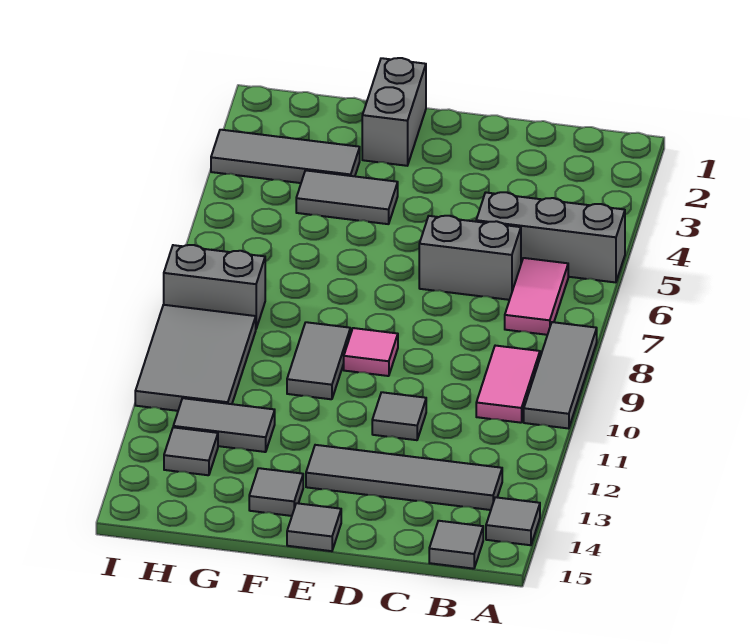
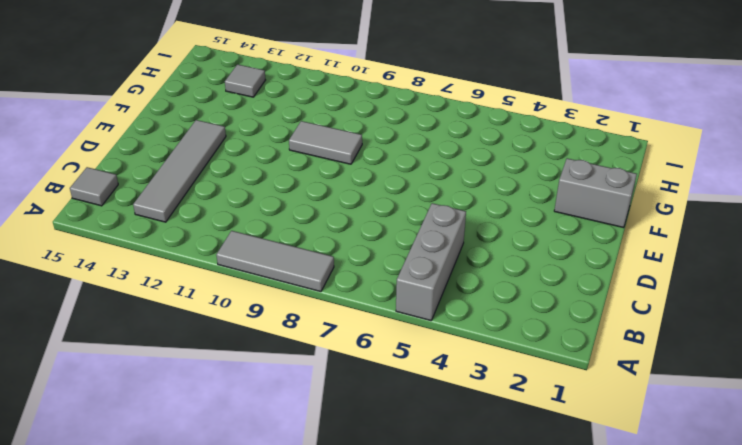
none -> grey tile A14 level 1
none -> pink tile B6:B7 level 1
none -> pink tile B9:B10 level 1

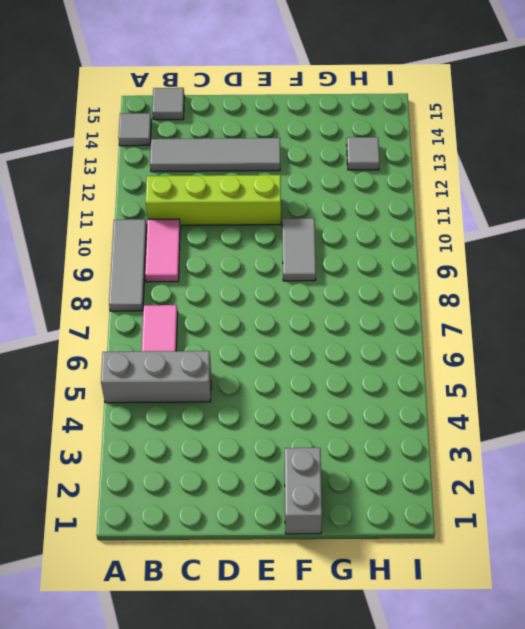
lime brick B11:E11 level 1 -> grey tile D11 level 1
none -> grey brick C6:D6 level 1
none -> pink tile E9 level 1
none -> grey tile E15 level 1

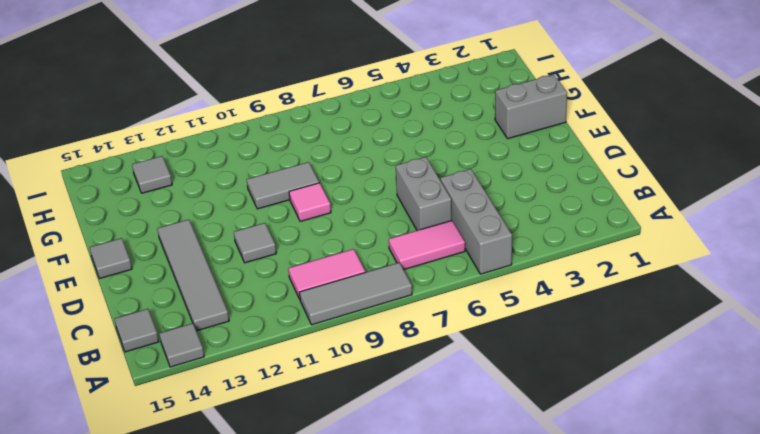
none -> grey tile F4:G4 level 1
none -> grey tile F14 level 1
none -> grey tile G3:I3 level 1

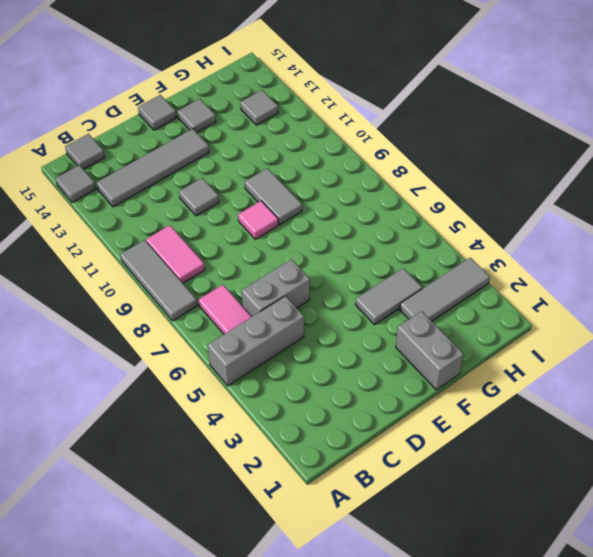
none -> grey tile G12:H12 level 1
none -> grey brick H8:I8 level 1
none -> grey tile H9:I11 level 1

